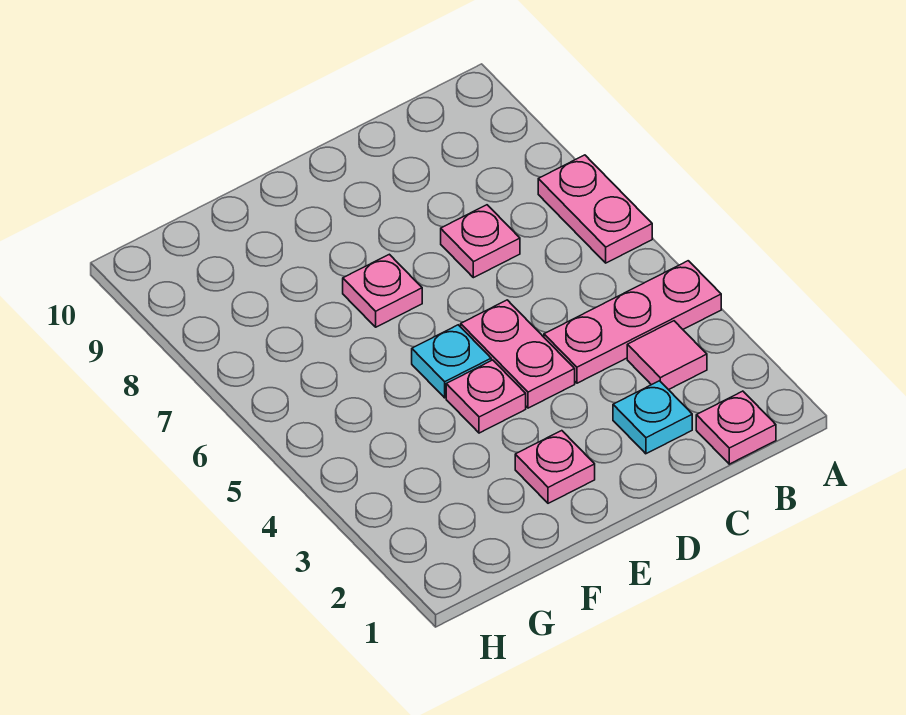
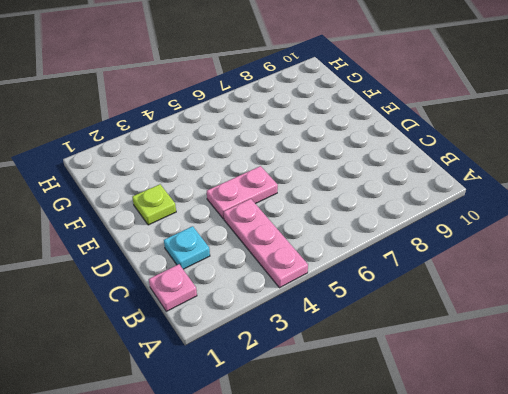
lime plate E2 level 1 -> pink plate E2 level 1
none -> pink plate A6:A7 level 1
none -> pink tile B3 level 1

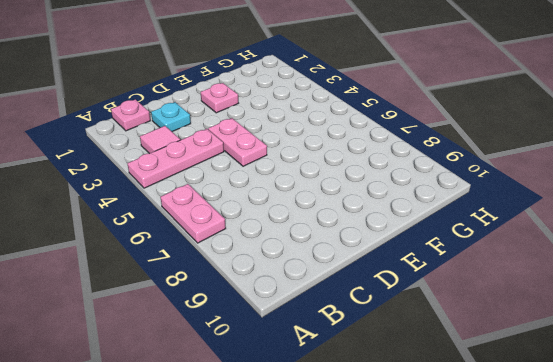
none -> pink plate C7 level 1
none -> pink plate E4 level 1

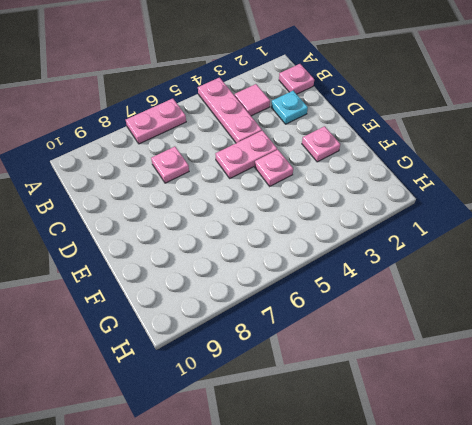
none -> cyan plate E5 level 1
none -> pink plate E7 level 1

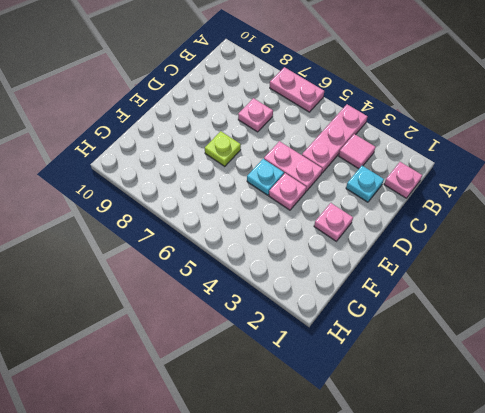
lime plate E7 level 1 -> pink plate E7 level 1

